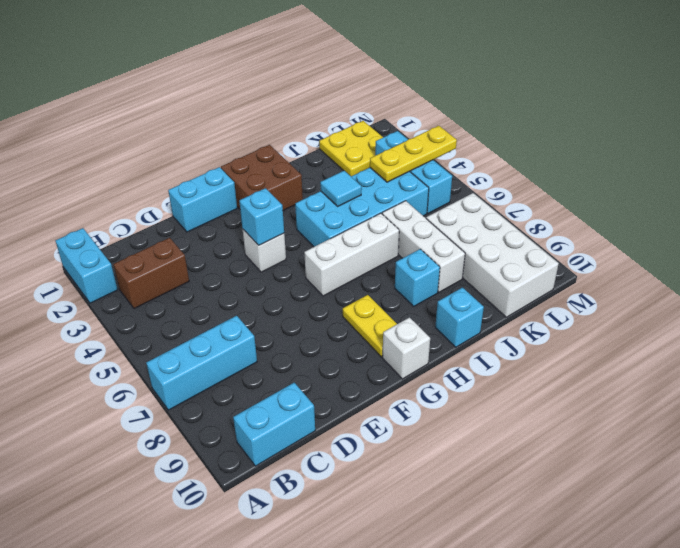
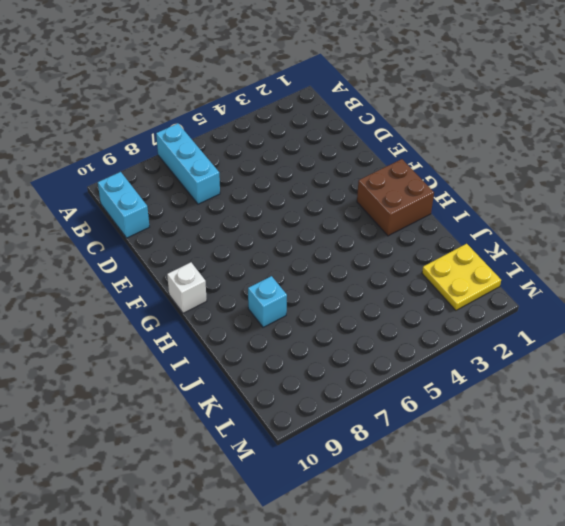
none -> cyan brick A1:A2 level 1
none -> brown brick B3:C3 level 1
none -> cyan brick E1:F1 level 1

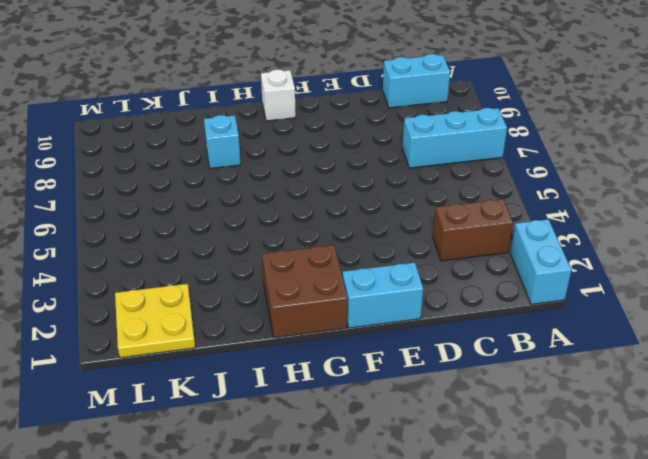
none -> white brick F4 level 1
none -> white brick G6:I6 level 1
none -> yellow plate G8:G9 level 1

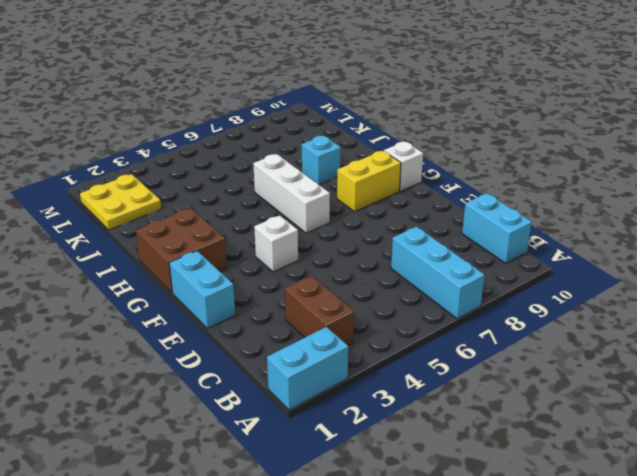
yellow brick G8:G9 level 1 -> yellow plate G8:G9 level 1
none -> cyan brick H4:K5 level 1
none -> cyan brick I10 level 1
none -> white brick J6:J8 level 1

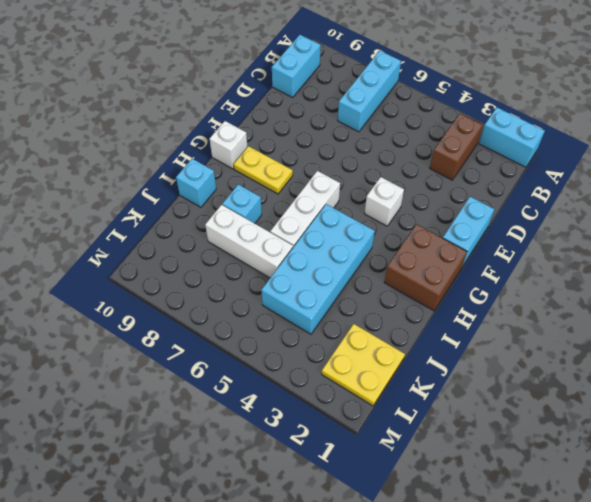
none -> white brick K7:L10 level 1
none -> cyan brick L3:L5 level 1
none -> cyan brick F4 level 2

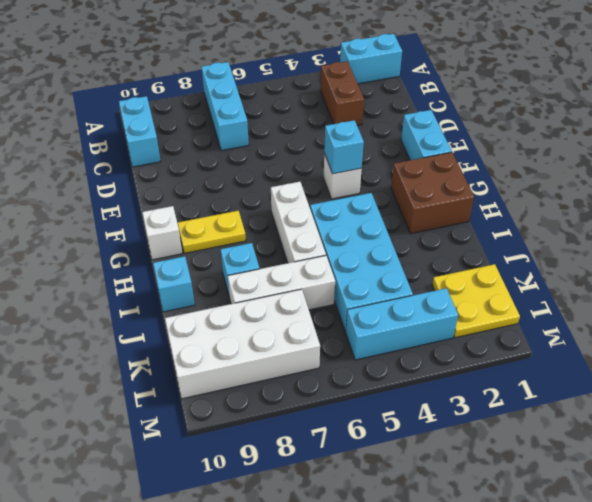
none -> cyan tile I4 level 2
none -> yellow plate K4:M4 level 2

